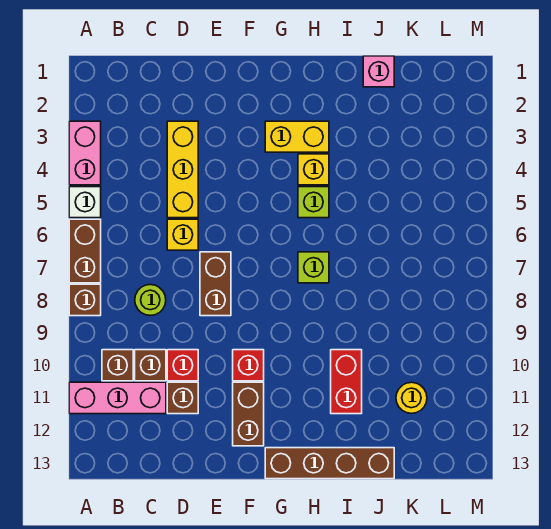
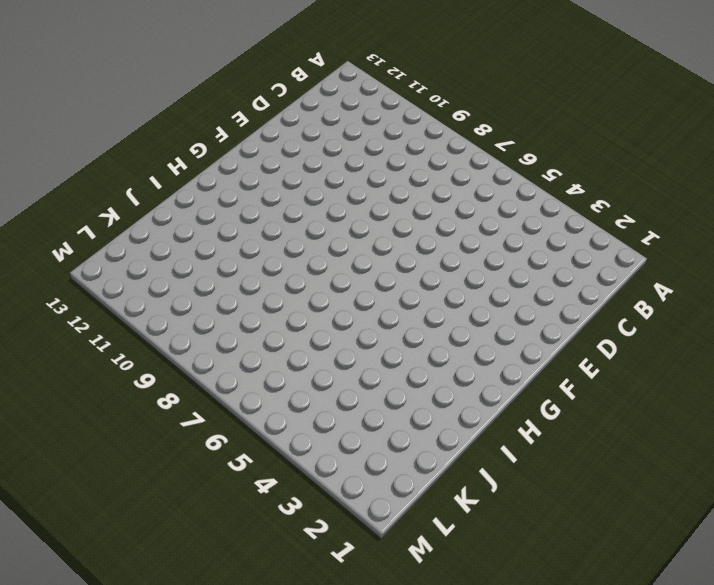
none -> pink brick A3:A4 level 1
none -> white brick A5 level 1
none -> brown brick A6:A7 level 1

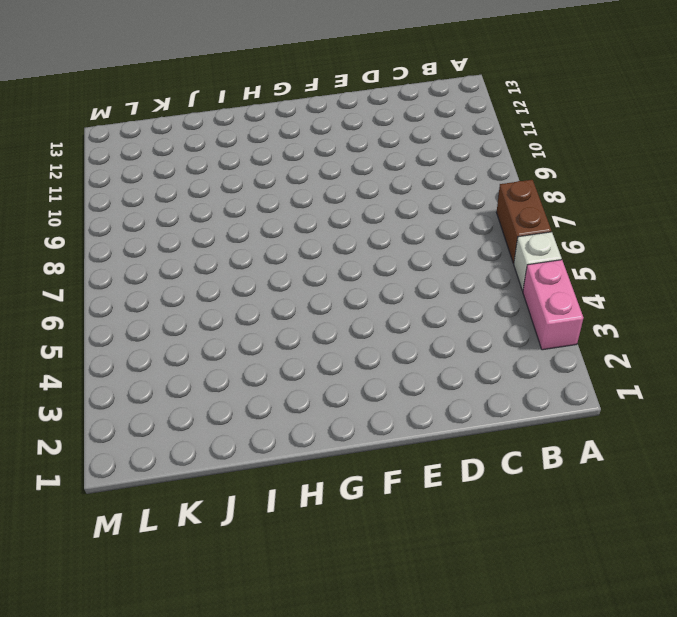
none -> brown brick A8 level 1
none -> pink brick A11:C11 level 1
none -> brown brick B10 level 1

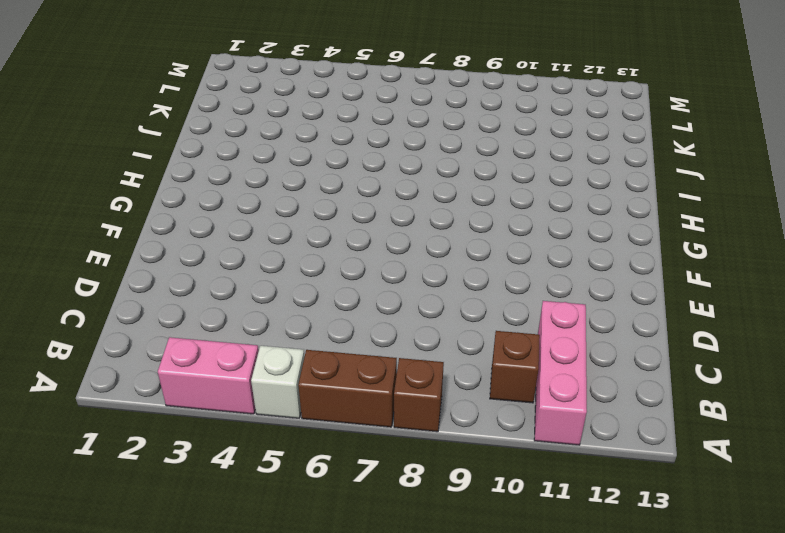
none -> lime round brick C8 level 1
none -> brown brick C10 level 1
none -> yellow brick D3:D5 level 1

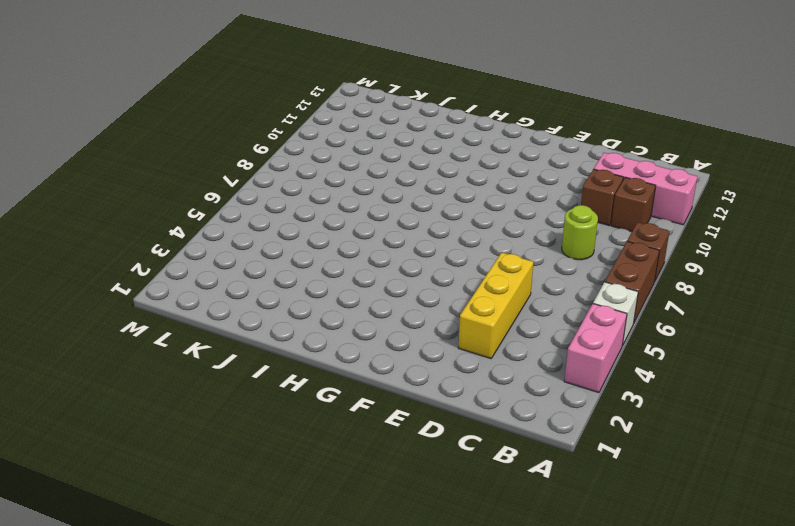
none -> yellow brick D6 level 1
none -> red brick D10 level 1
none -> brown brick D11 level 1

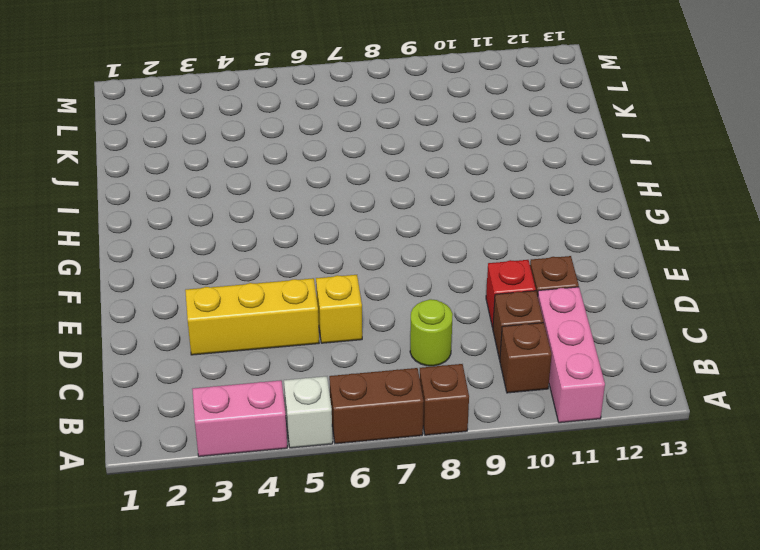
none -> brown brick E7:E8 level 1
none -> red brick F10 level 1
none -> brown brick F11:F12 level 1

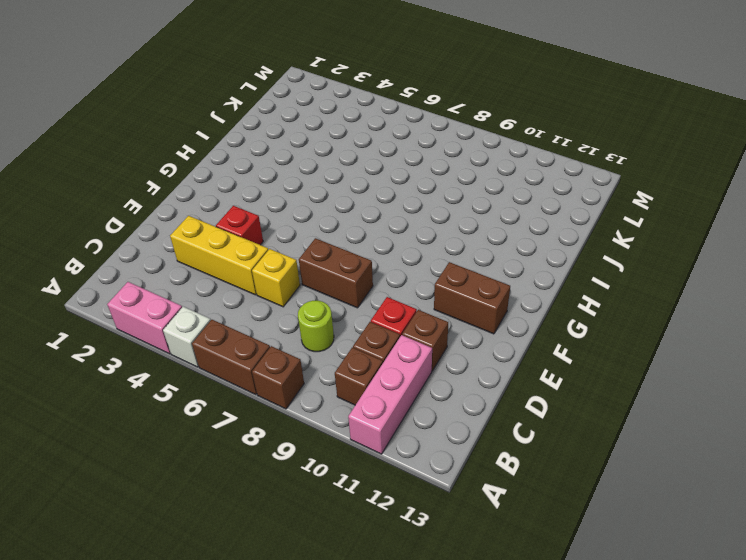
red brick E4 level 1 -> red brick F10 level 1
none -> yellow brick G3:H3 level 1
none -> brown brick G13:J13 level 1
none -> yellow brick H4 level 1

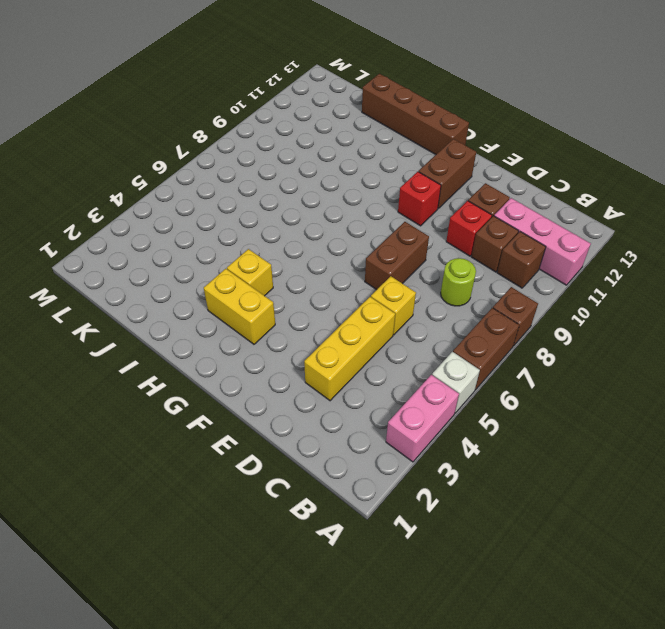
none -> lime brick H5 level 1
none -> lime brick H7 level 1
none -> red brick I10:I11 level 1

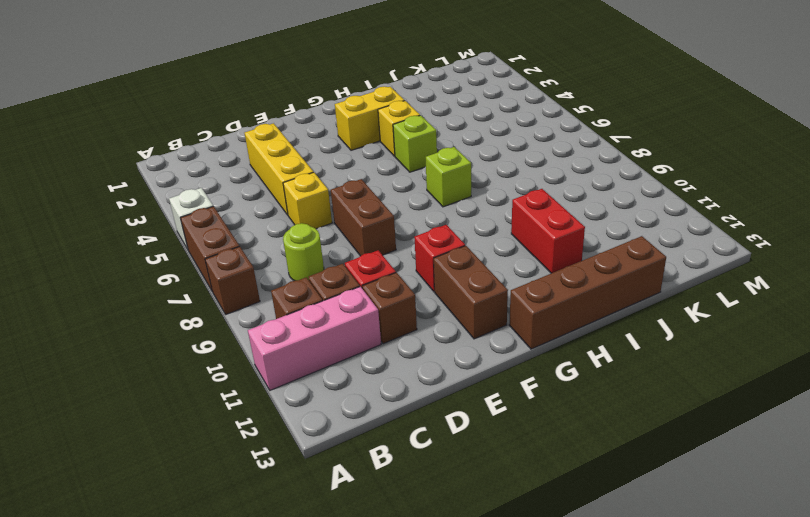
none -> pink brick A3:A4 level 1
none -> pink brick J1 level 1
none -> yellow round brick K11 level 1

